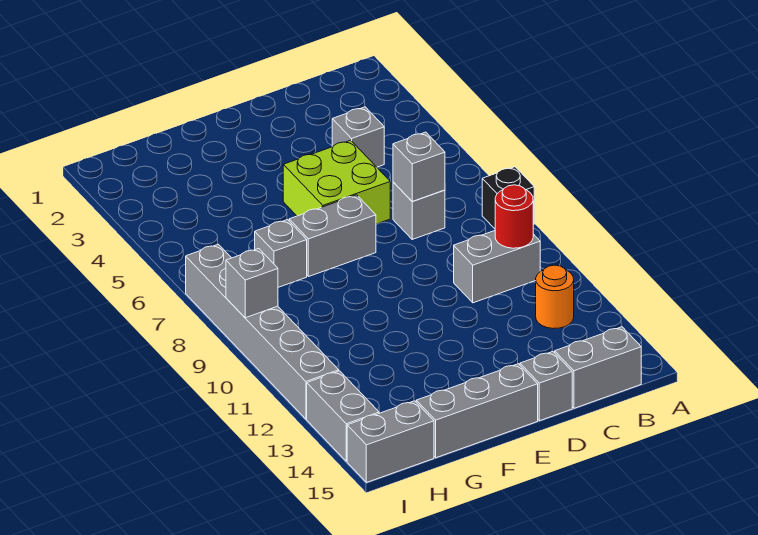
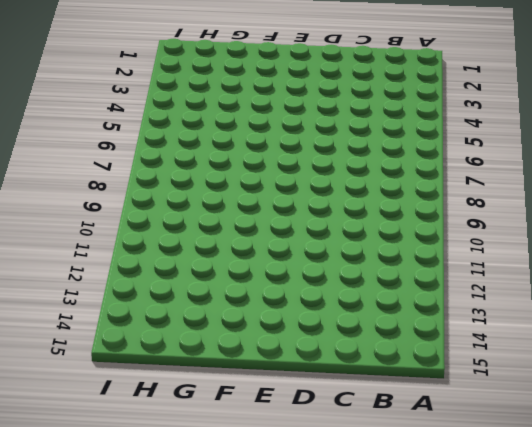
none -> black brick A8 level 1
none -> grey brick B10:C10 level 1
none -> orange round brick B12 level 1

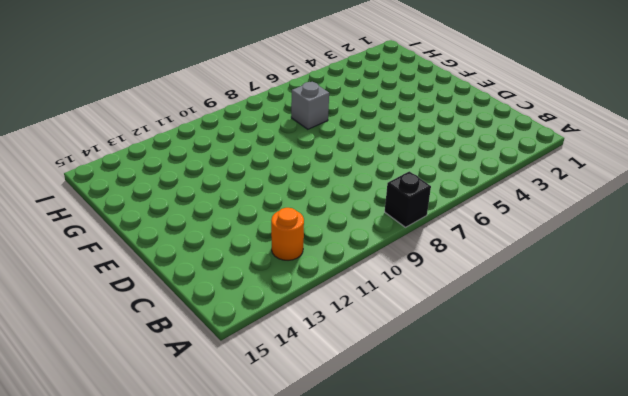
none -> grey brick B10:C10 level 1
none -> grey brick B15:C15 level 1
none -> grey brick C4 level 1

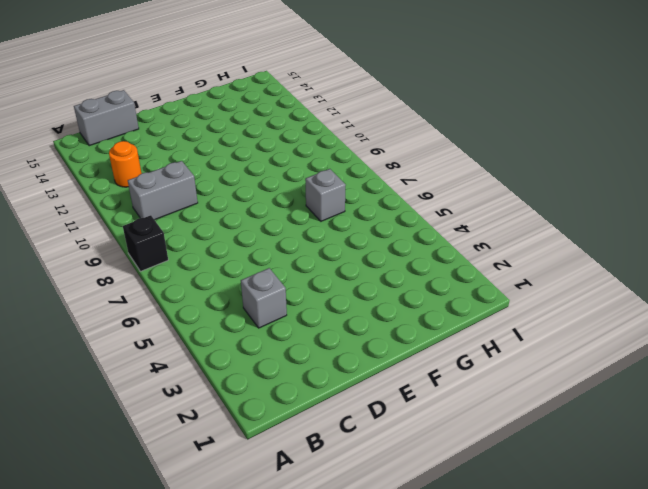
none -> grey brick C7 level 1
none -> lime brick D5:E6 level 1
none -> grey brick D15 level 1

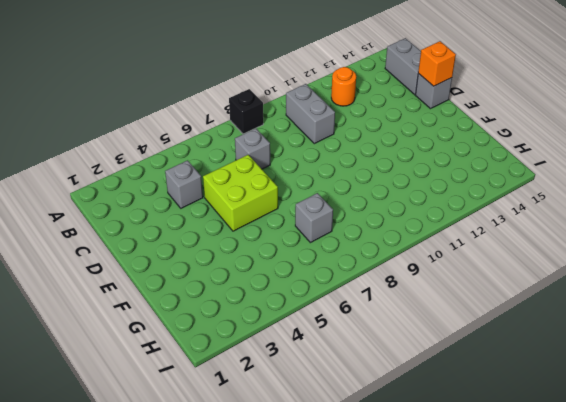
orange brick D15 level 2 -> none
none -> grey brick E7:F7 level 1
none -> grey brick E15:G15 level 1
none -> grey brick H15:I15 level 1

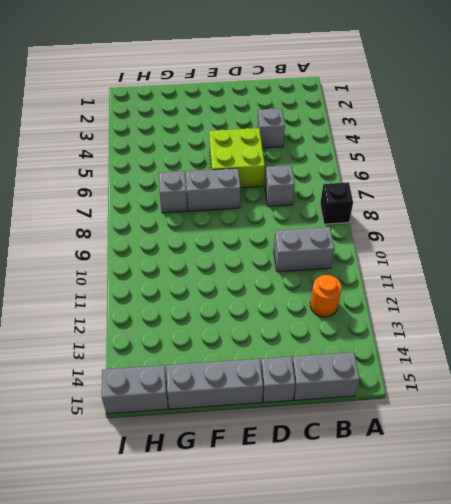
none -> grey brick I7:I12 level 1
none -> grey brick I13:I14 level 1
none -> red round brick B10 level 2

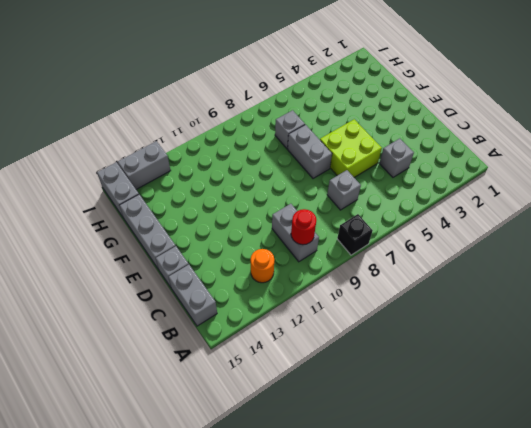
none -> grey brick I7:I12 level 1
none -> grey brick C7 level 2
none -> grey brick I9 level 2

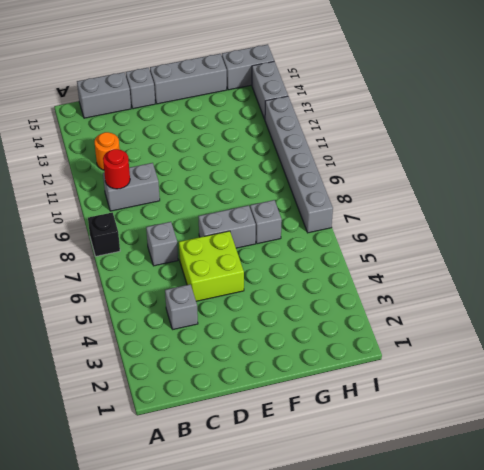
none -> grey brick C7 level 2
none -> grey brick I9 level 2

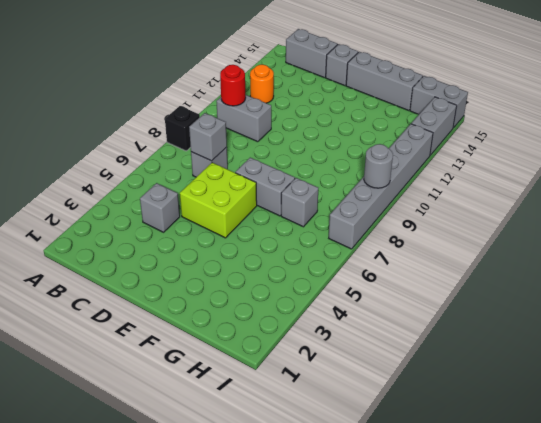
grey round brick I9 level 2 -> grey brick I9 level 2

